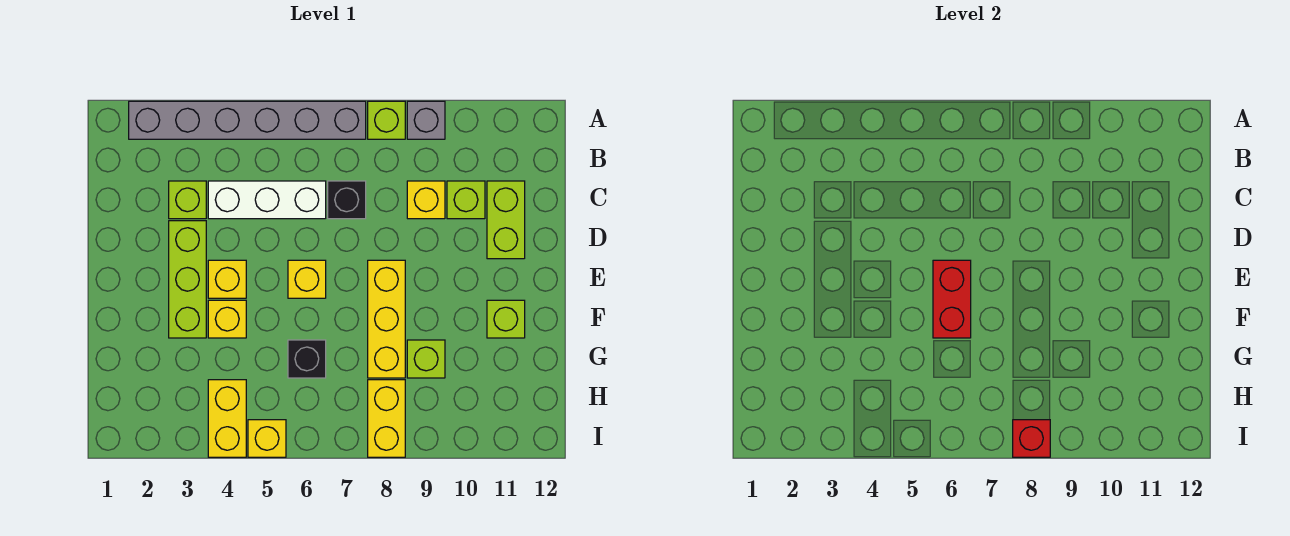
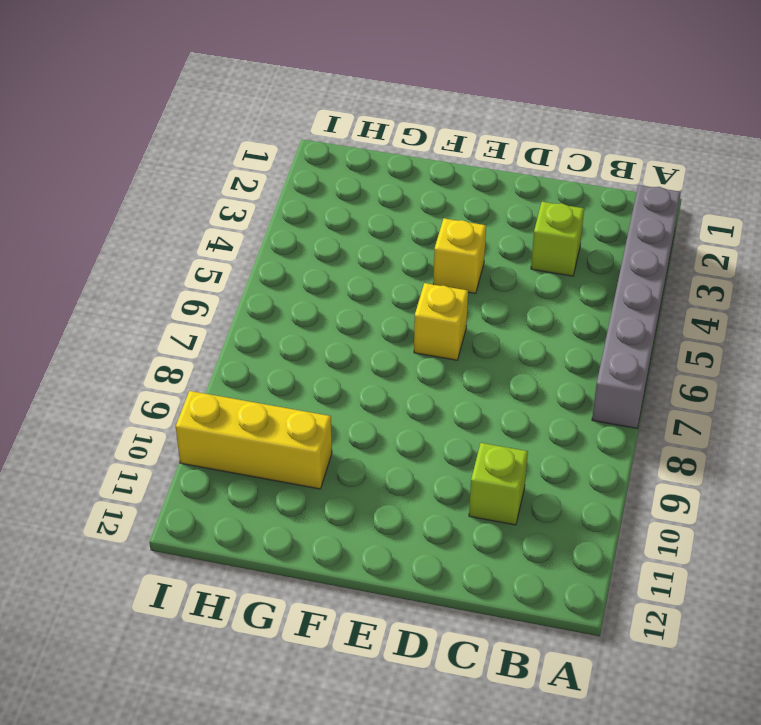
yellow brick G10:I10 level 1 -> yellow brick E8:G8 level 1
none -> lime brick A8 level 1
none -> grey brick A9 level 1
none -> white brick C4:C6 level 1

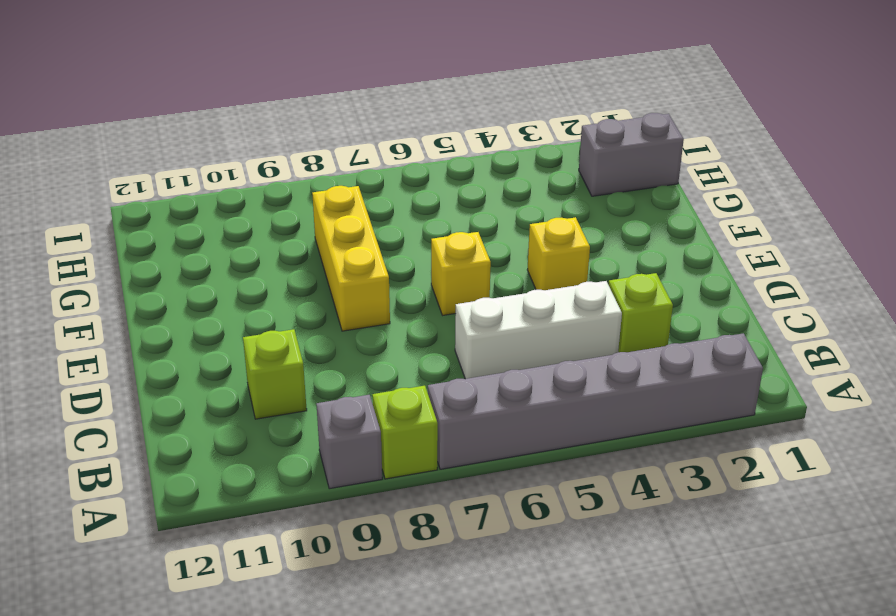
grey brick H1:H2 level 1 -> none
none -> black brick C7 level 1
none -> yellow brick C9 level 1
none -> lime brick C11:D11 level 1

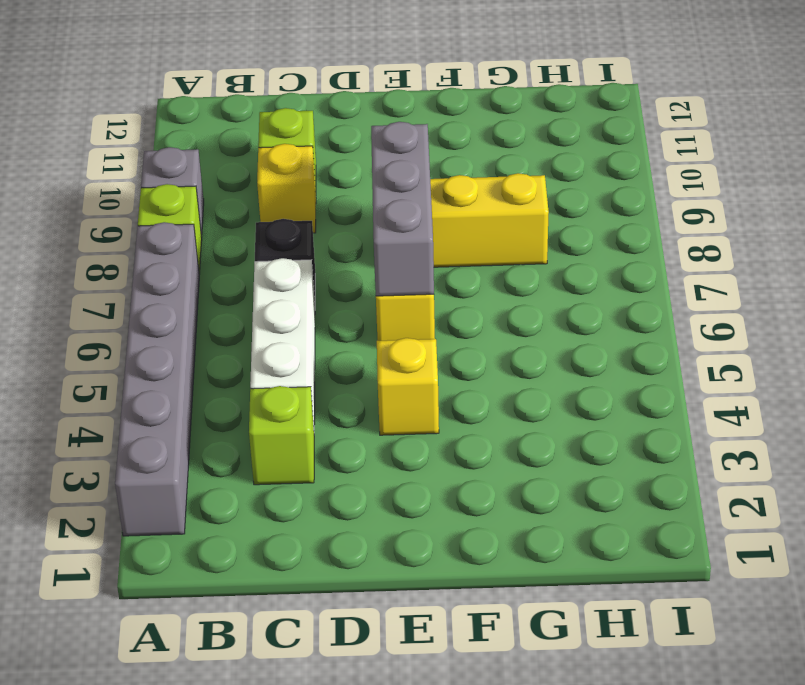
grey brick E6:E8 level 2 -> red brick E6:F6 level 2
none -> lime brick C11:D11 level 1
none -> lime brick D3:F3 level 1
none -> yellow brick F4 level 1

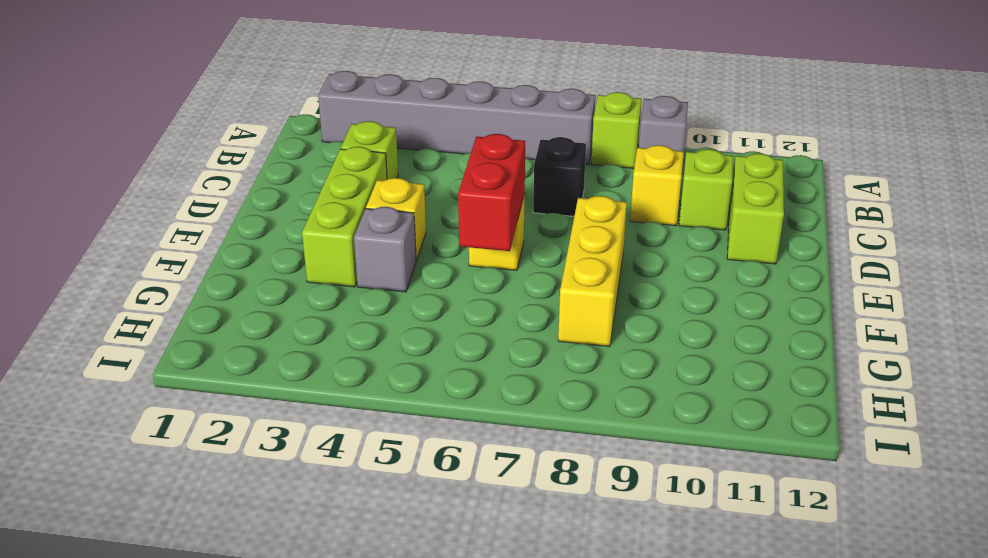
grey brick F4 level 1 -> yellow brick F4 level 1
none -> white brick C4:C6 level 1
none -> lime brick F11 level 1
none -> black brick G6 level 1

